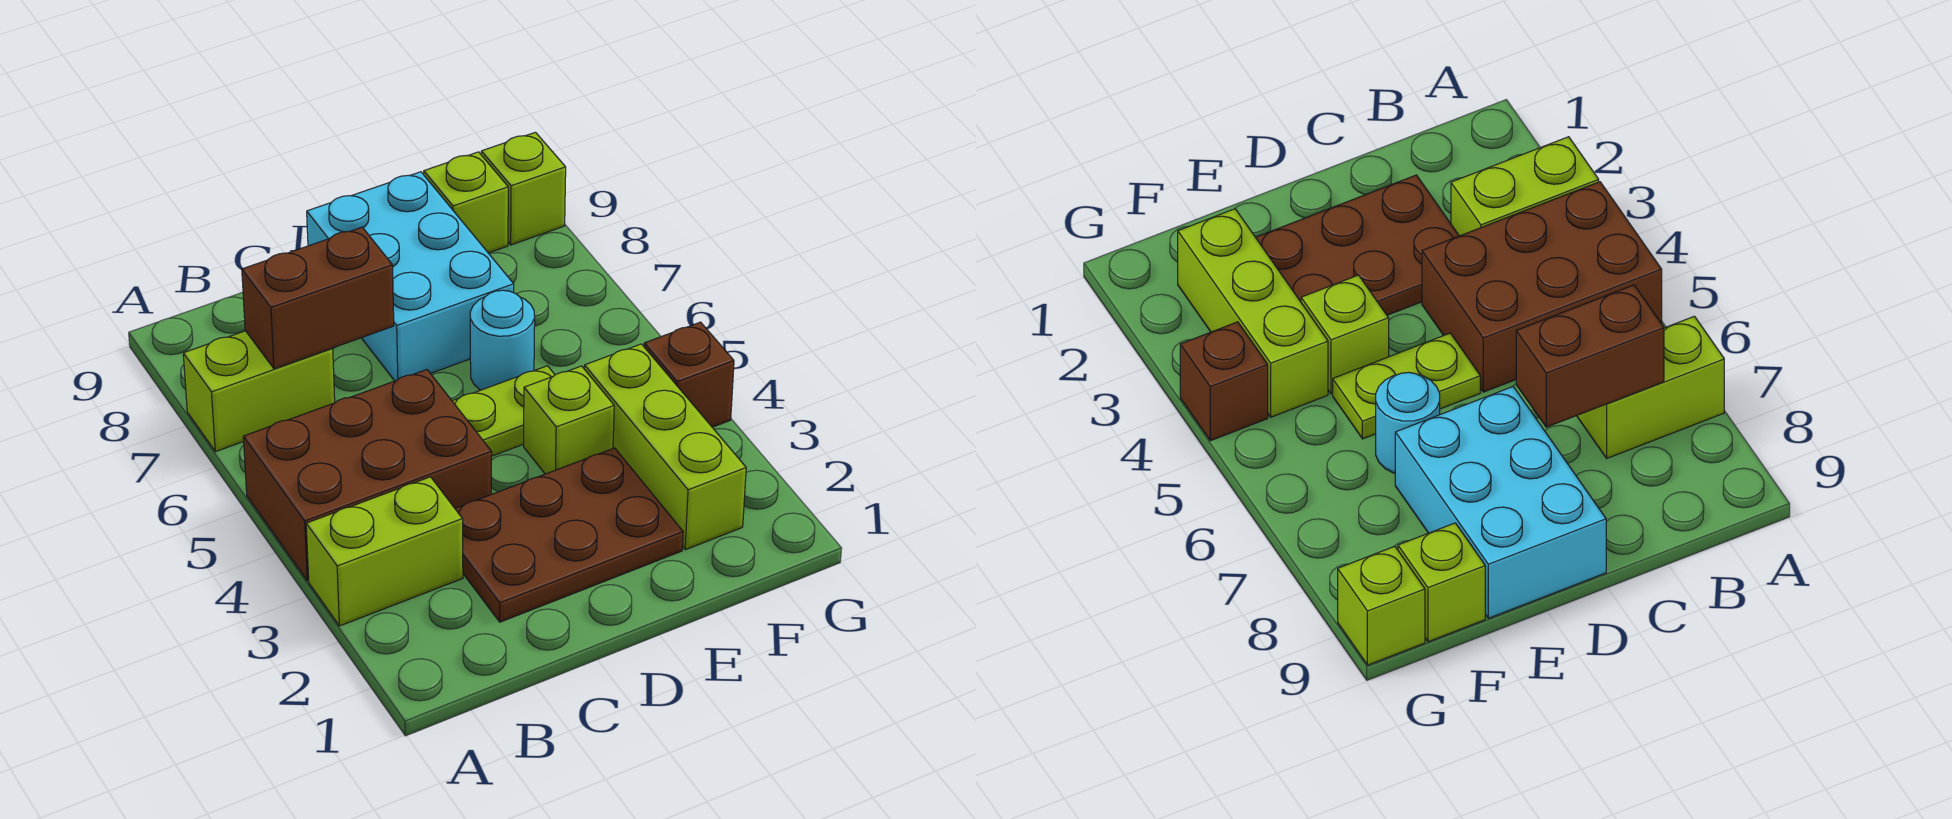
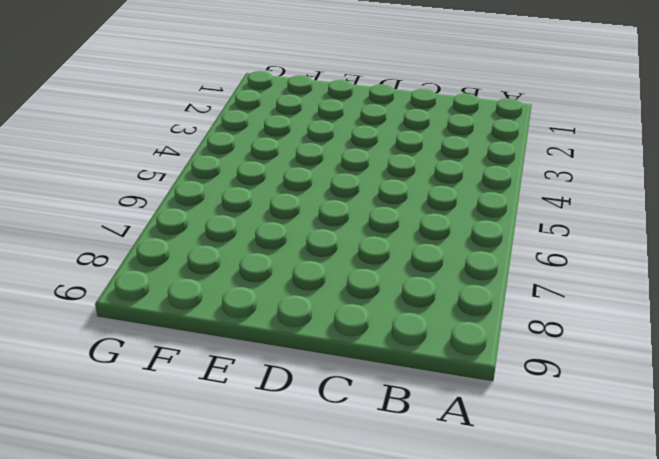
none -> lime brick A3:B3 level 1
none -> brown brick A4:C5 level 1
none -> lime brick A7:B7 level 1

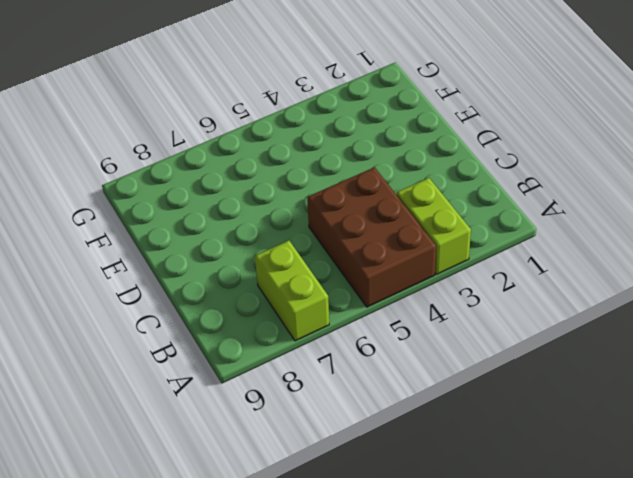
none -> brown plate C2:E3 level 1
none -> lime plate D5:E5 level 1
none -> cyan brick D7:E9 level 1

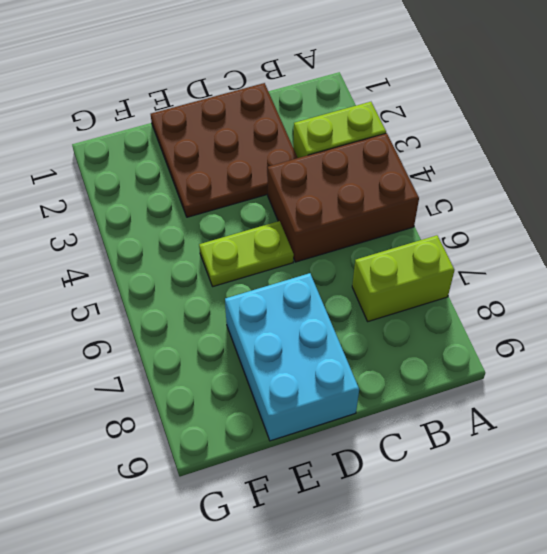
brown plate C1:E3 level 1 -> brown plate C2:E3 level 1
none -> lime brick E4 level 1
none -> cyan round brick E6 level 1
none -> lime brick F2:F4 level 1

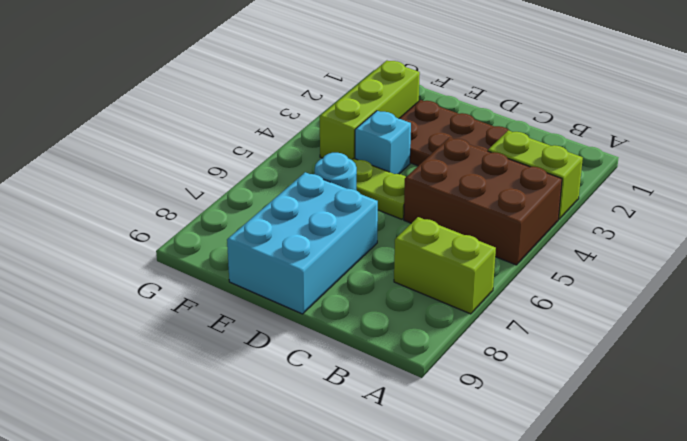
cyan brick E4 level 1 -> lime brick E4 level 1
none -> lime brick F9 level 1
none -> brown brick G4 level 1
none -> lime brick G9 level 1

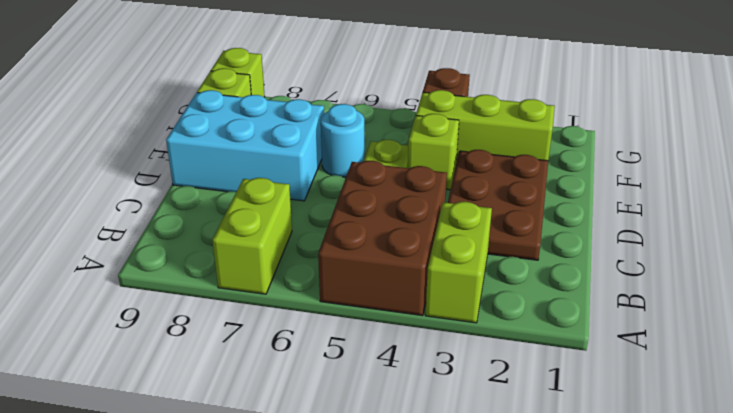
none -> brown brick B7:C7 level 2

